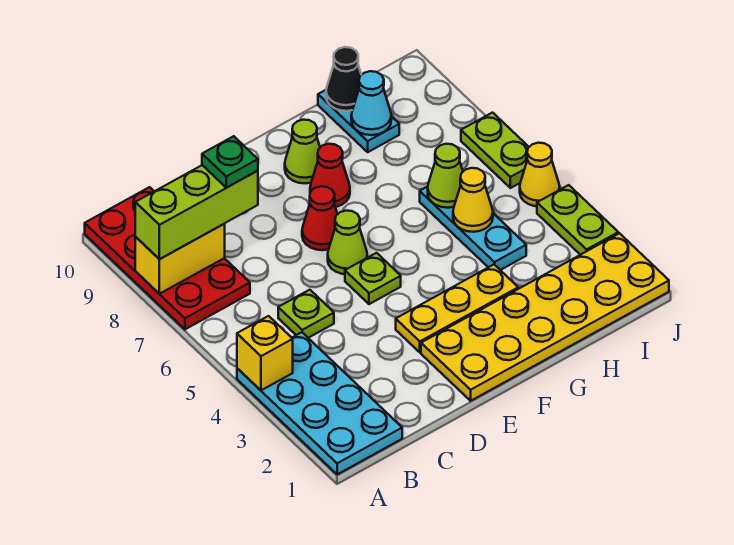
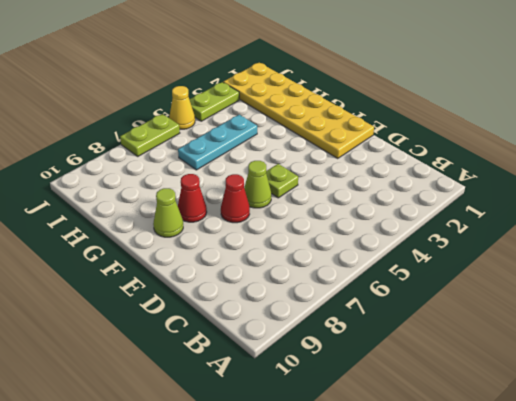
none -> cyan plate A1:B4 level 1
none -> red plate A7:B10 level 1
none -> lime plate C5 level 1

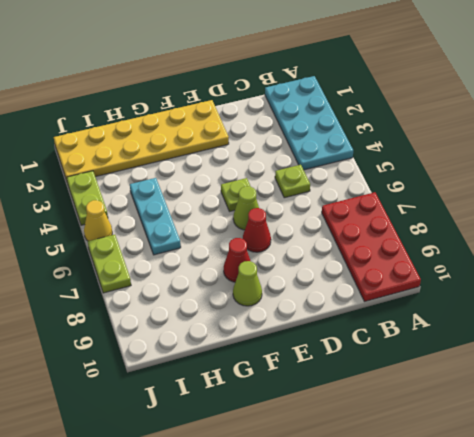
none -> yellow plate E3:G3 level 1
none -> cyan plate H9:H10 level 1
none -> yellow brick A4 level 2

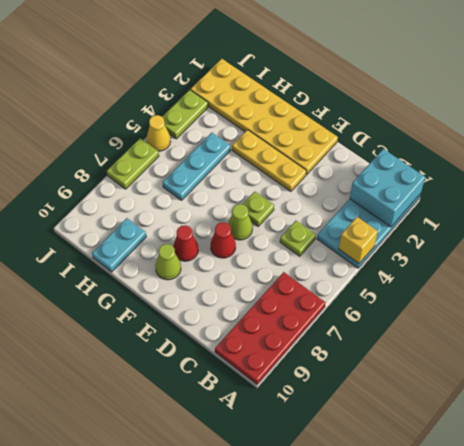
cyan brick A1:B2 level 2 -> none
none -> yellow brick A8:B8 level 2
none -> yellow cone H5 level 2
none -> lime cone H6 level 2

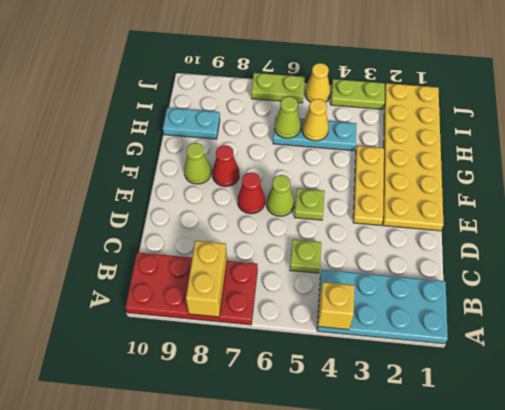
none -> cyan cone H9 level 2
none -> black cone H10 level 2
none -> lime brick A8:C8 level 3

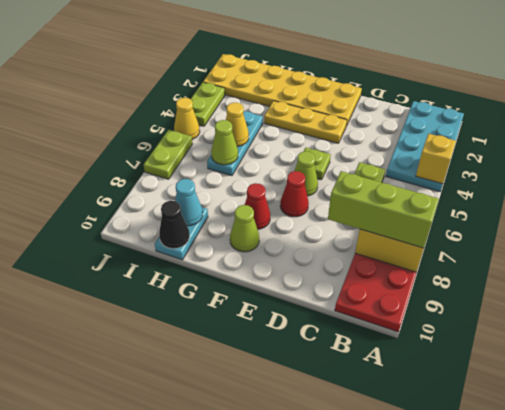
none -> green plate C8 level 4

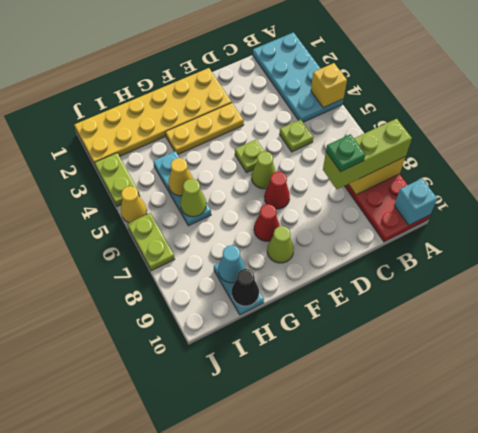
cyan brick A10 level 2 -> none

